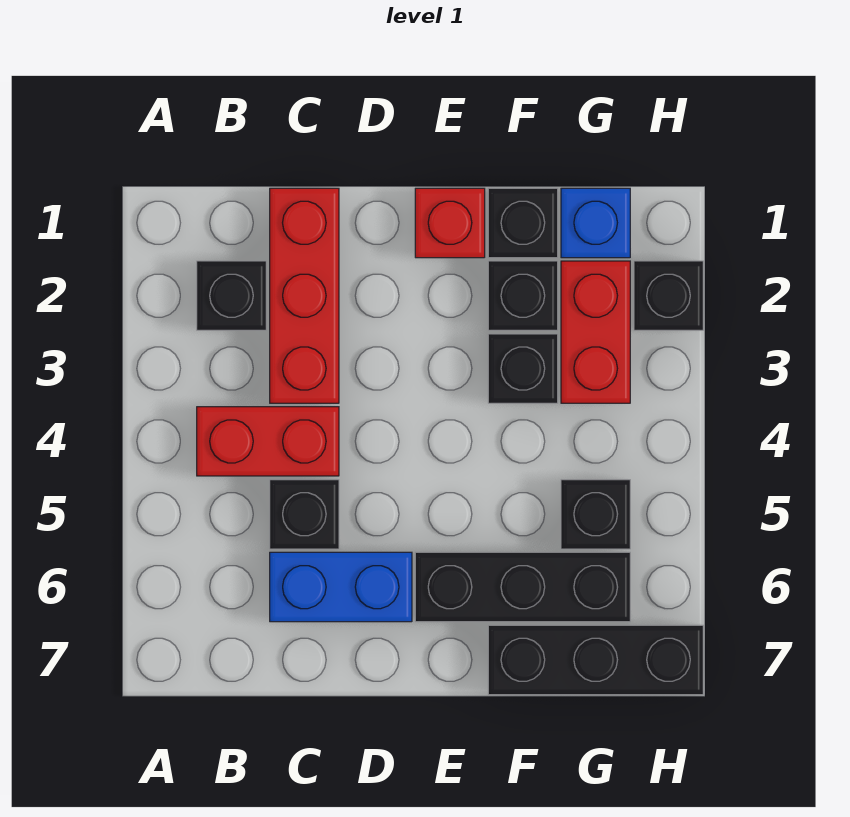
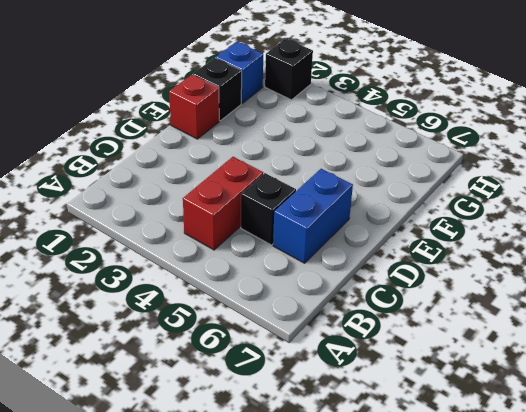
none -> black brick B2 level 1
none -> red brick C1:C3 level 1
none -> black brick E6:G6 level 1

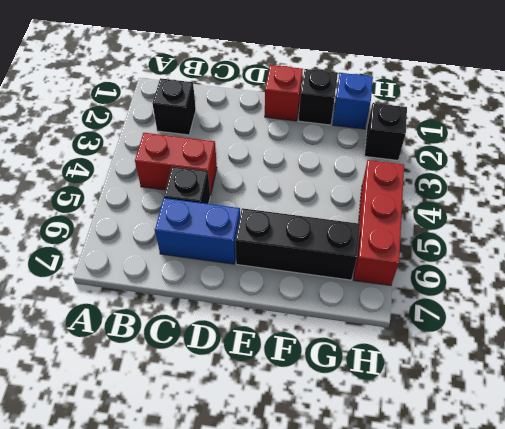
red brick H4:H6 level 1 -> red brick C1:C3 level 1
none -> black brick F2 level 1
none -> black brick F3 level 1
none -> black brick F7:H7 level 1

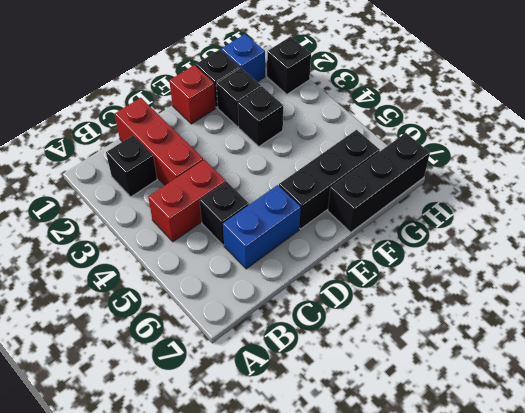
none -> red brick G2:G3 level 1
none -> black brick G5 level 1

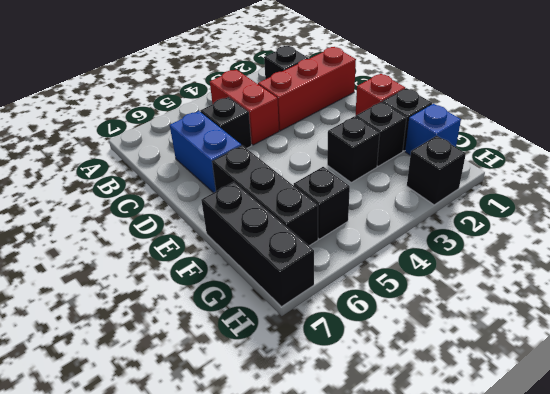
none -> red brick G2:G3 level 1

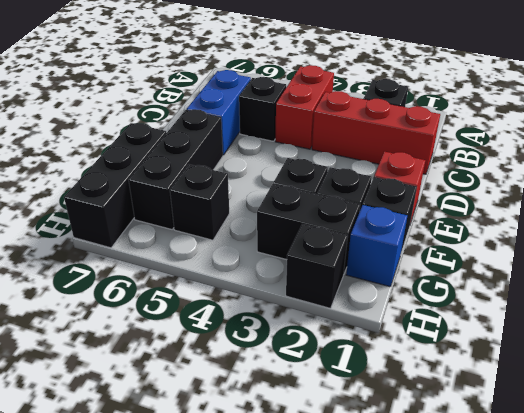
black brick G2:G3 level 1 -> red brick G2:G3 level 1

